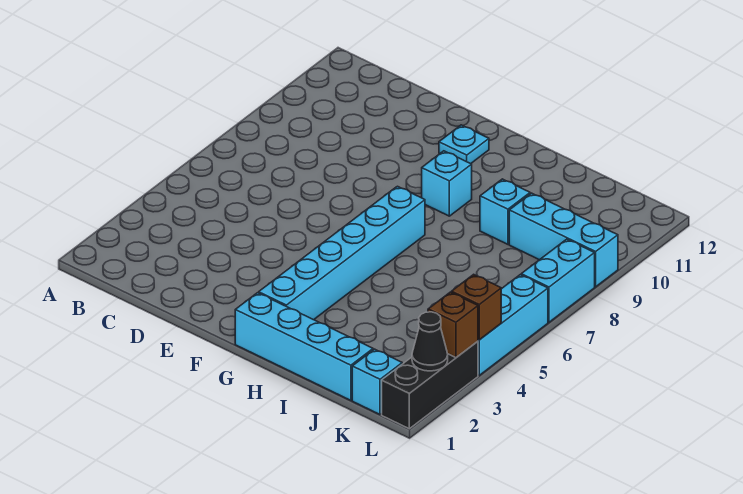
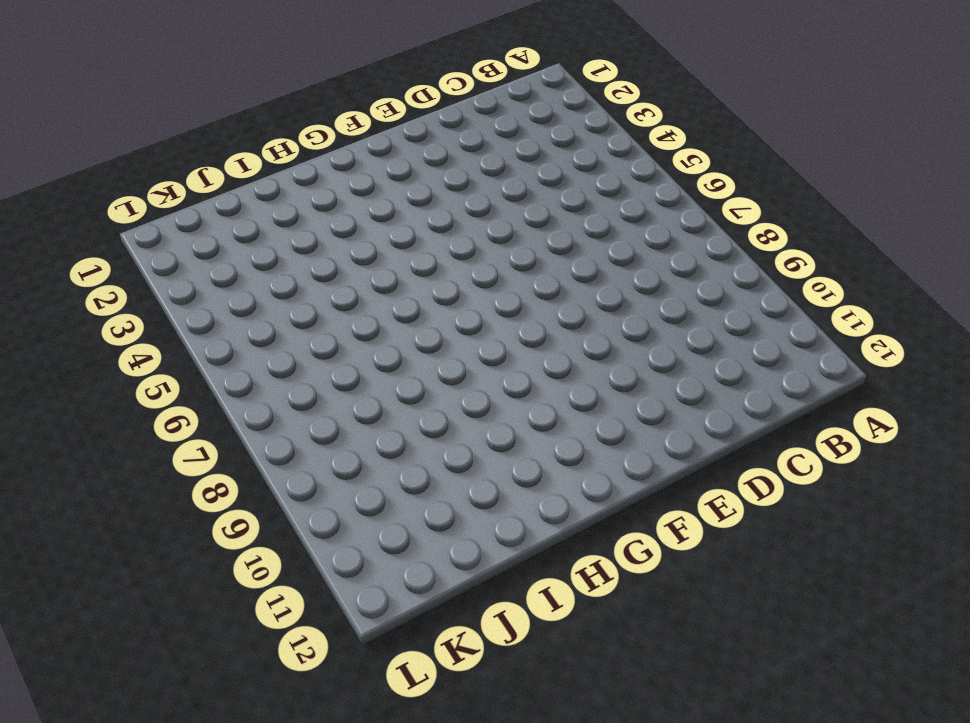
none -> cyan plate F11 level 1
none -> cyan brick G1:J1 level 1
none -> cyan brick G2:G7 level 1

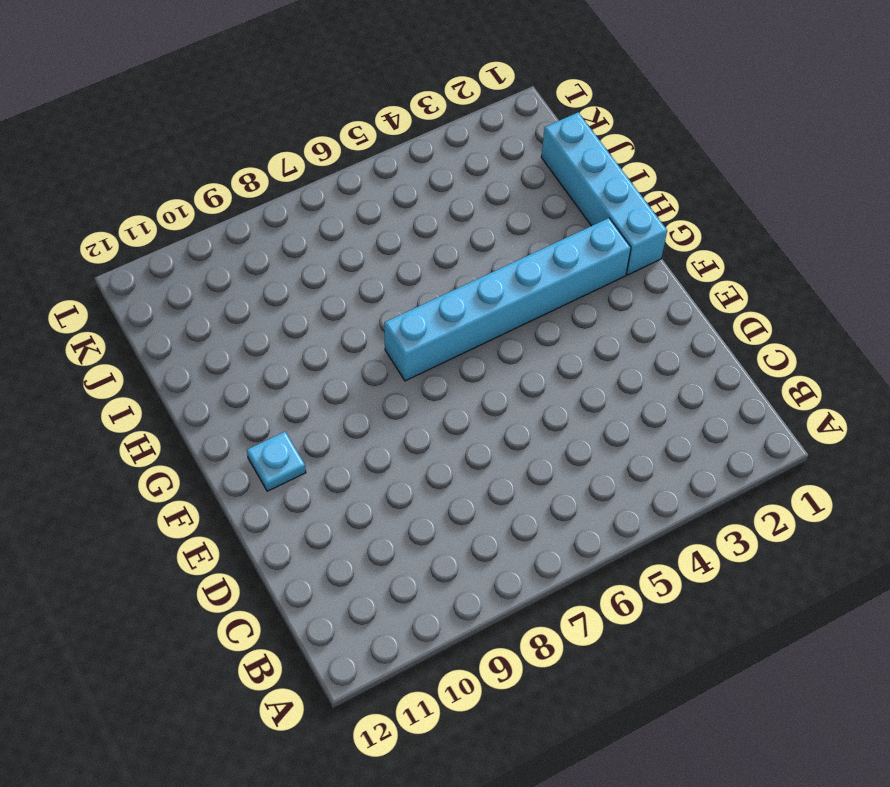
none -> cyan brick G9 level 1
none -> cyan brick I9 level 1
none -> cyan brick J9:L9 level 1

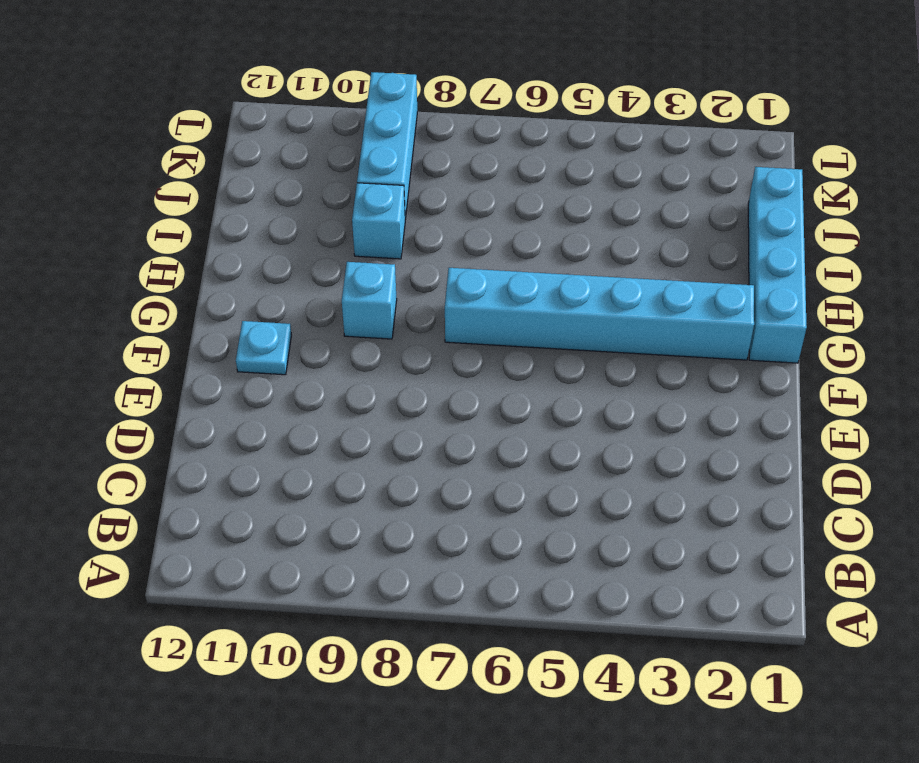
none -> cyan brick K1 level 1
none -> black brick L1:L3 level 1
none -> cyan brick L4:L6 level 1

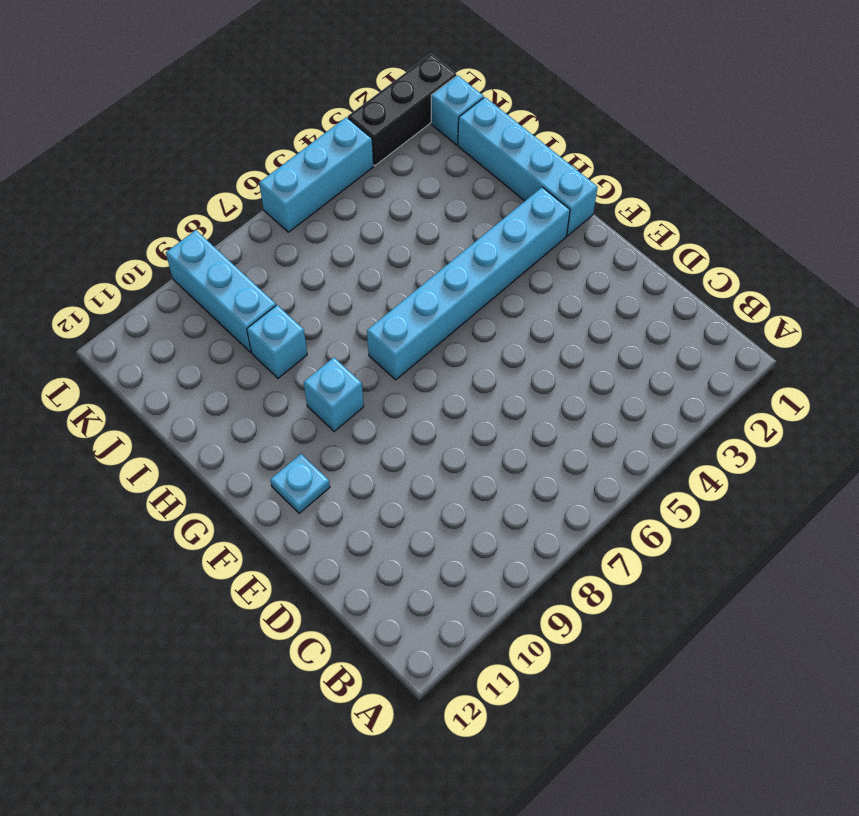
none -> cyan brick L7:L8 level 1
none -> black cone L2 level 2
none -> brown brick L3 level 2

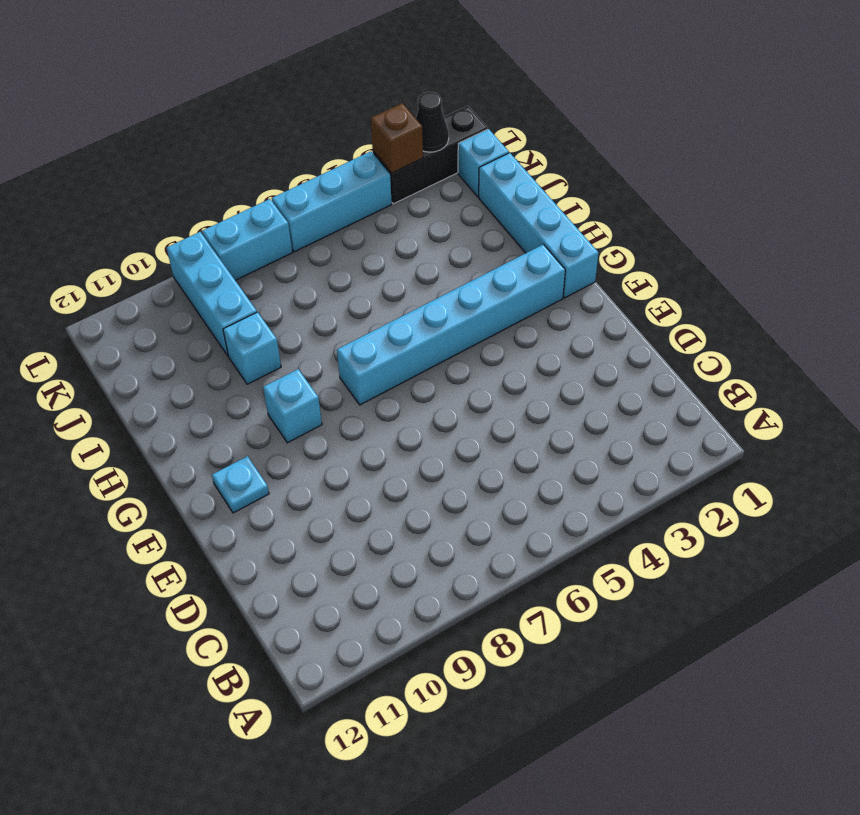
none -> brown brick L4 level 2

